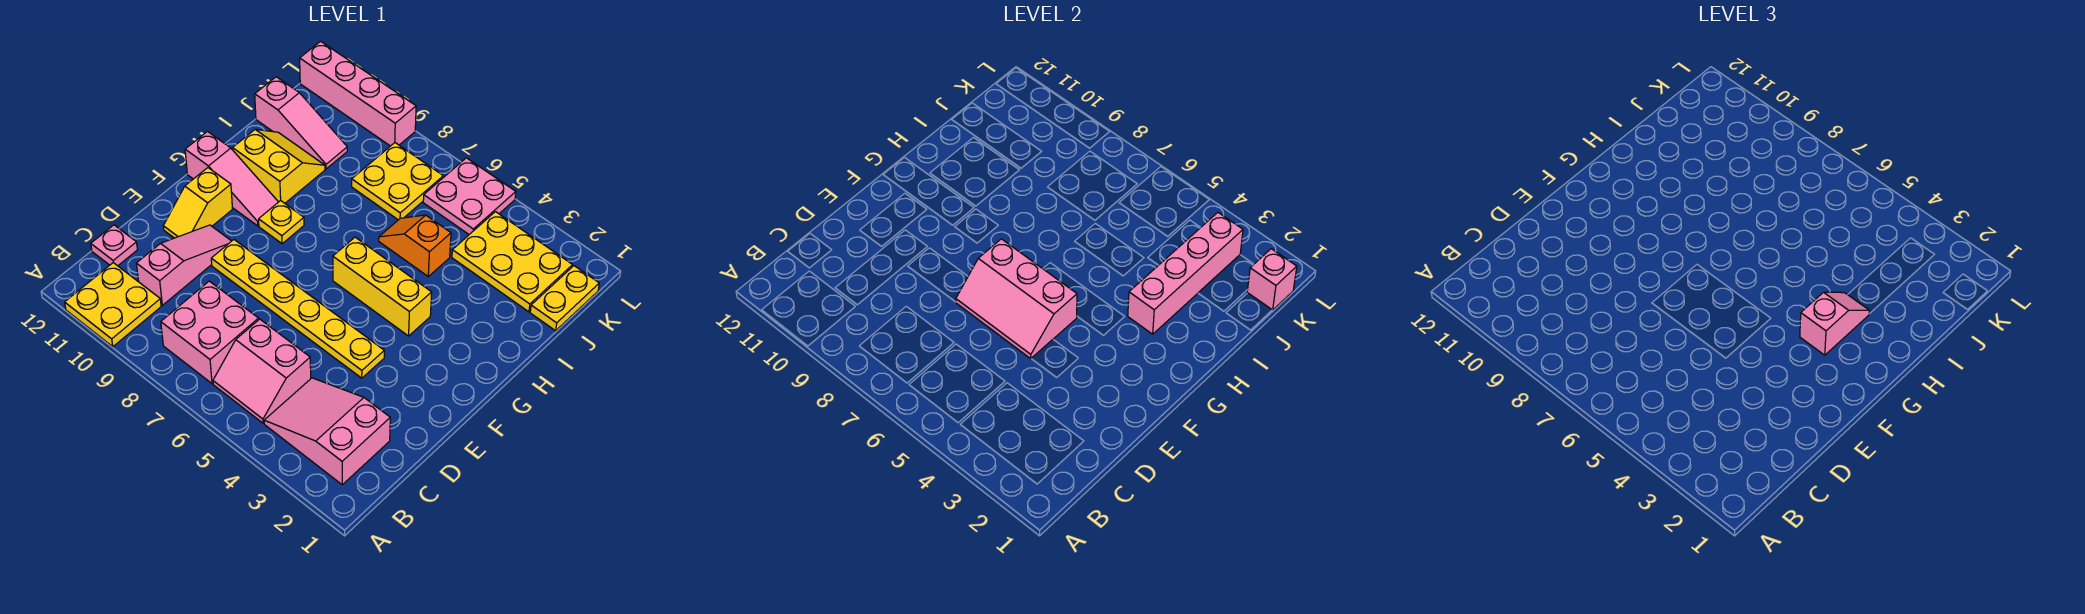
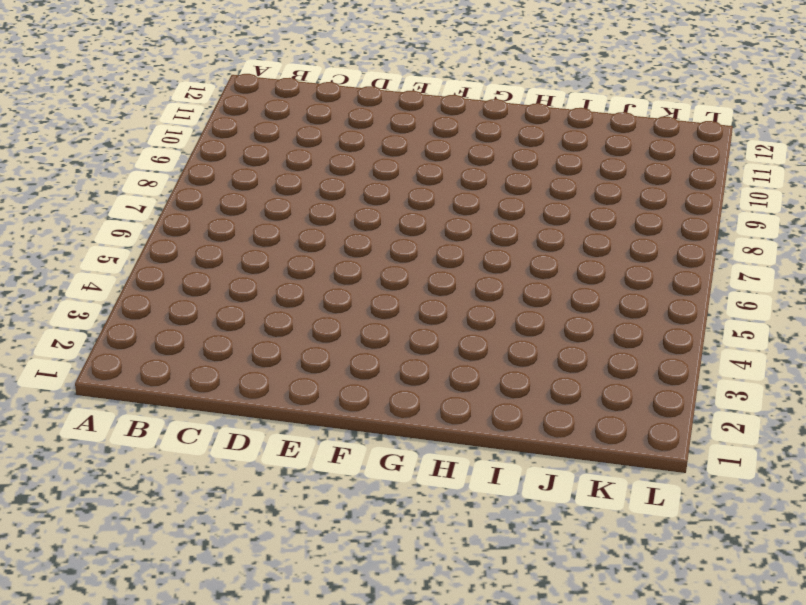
none -> yellow plate A10:B11 level 1
none -> pink slope B2:C4 level 1 top 2
none -> pink slope B5:C6 level 1 top C

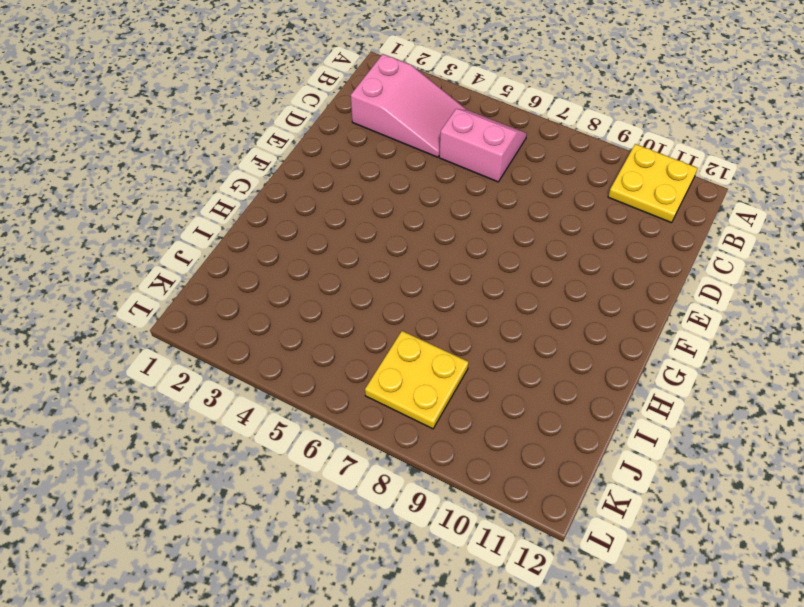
none -> pink brick B7:C8 level 1
none -> pink slope C10:E10 level 1 top C
none -> pink plate C12 level 1

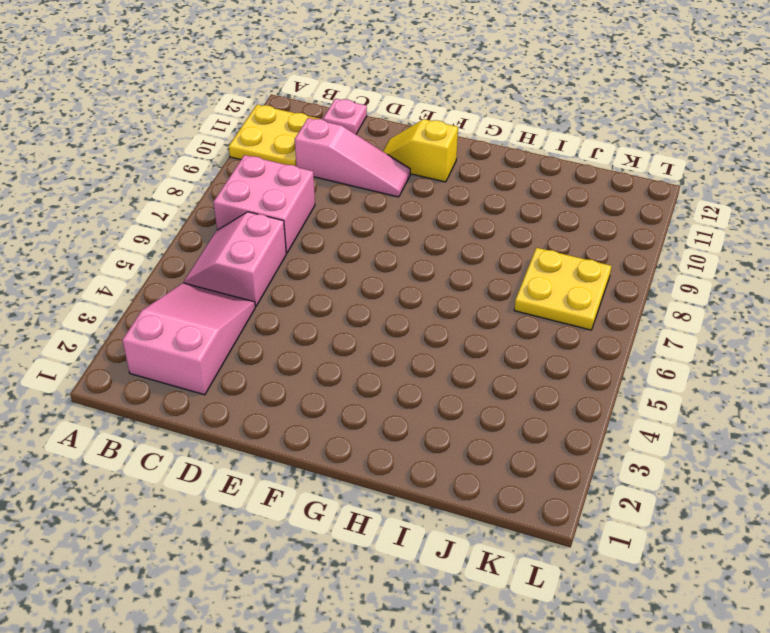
none -> yellow plate E4:E9 level 1
none -> yellow brick G4:G6 level 1
none -> yellow plate G9 level 1

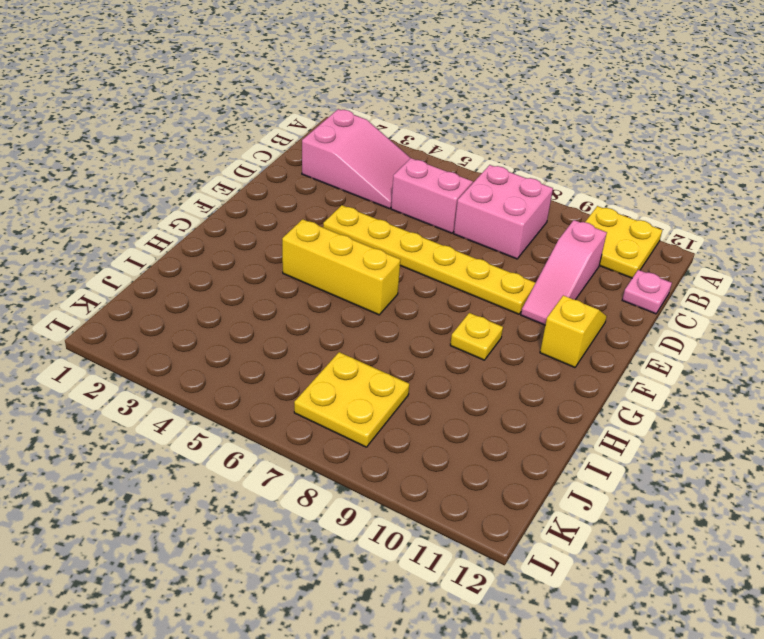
none -> pink slope G10:G12 level 1 top 12
none -> yellow slope H10:I11 level 1 top H
none -> orange slope I5:I6 level 1 top 5

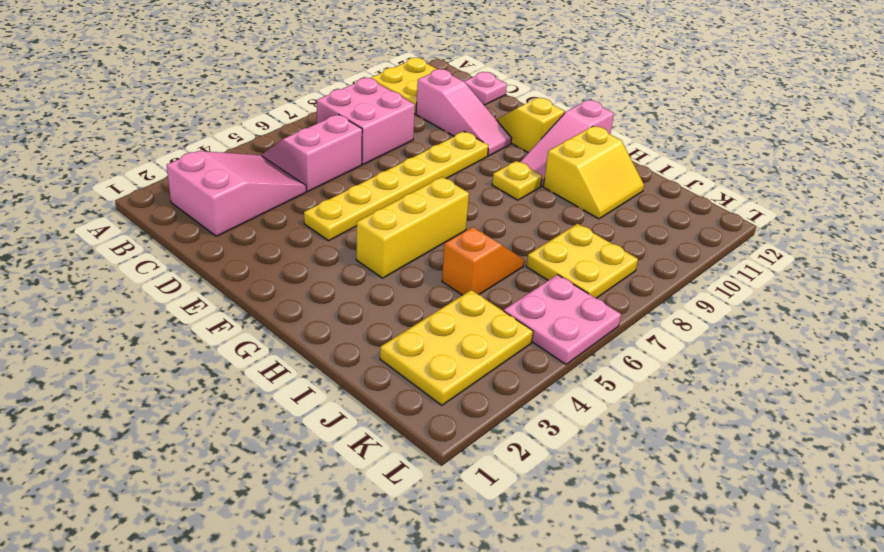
none -> yellow plate J1:K1 level 1
none -> pink slope J10:J12 level 1 top 12
none -> pink brick L9:L12 level 1

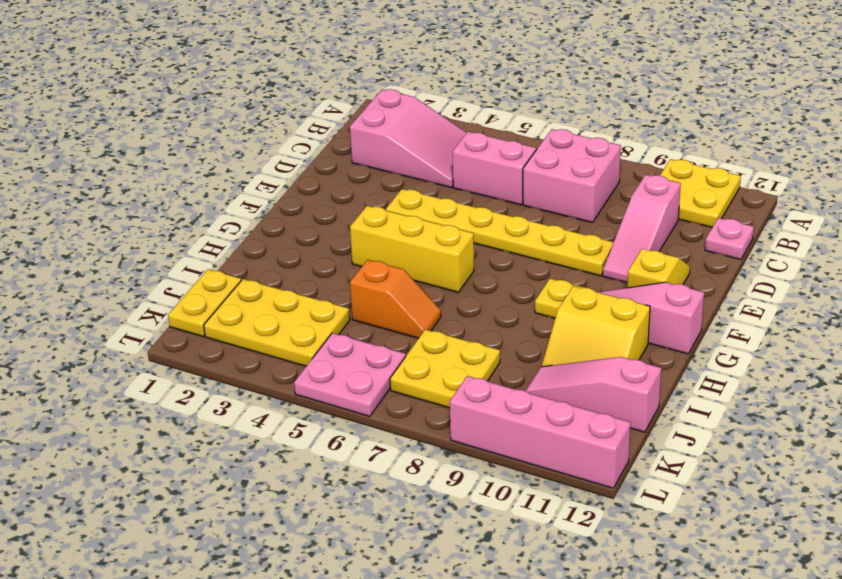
none -> pink slope E5:F7 level 2 top F
none -> pink brick H3:K3 level 2
none -> pink brick K1 level 2

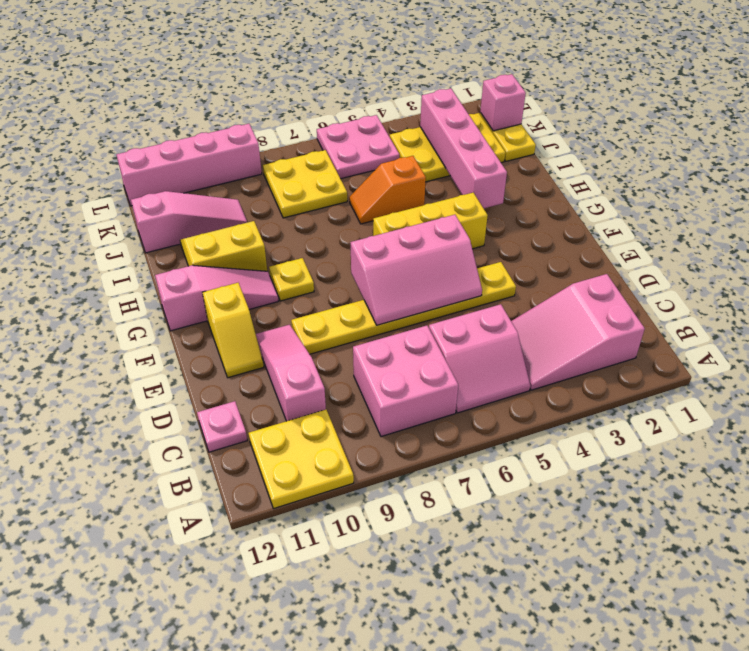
none -> pink slope G3:H3 level 3 top G

